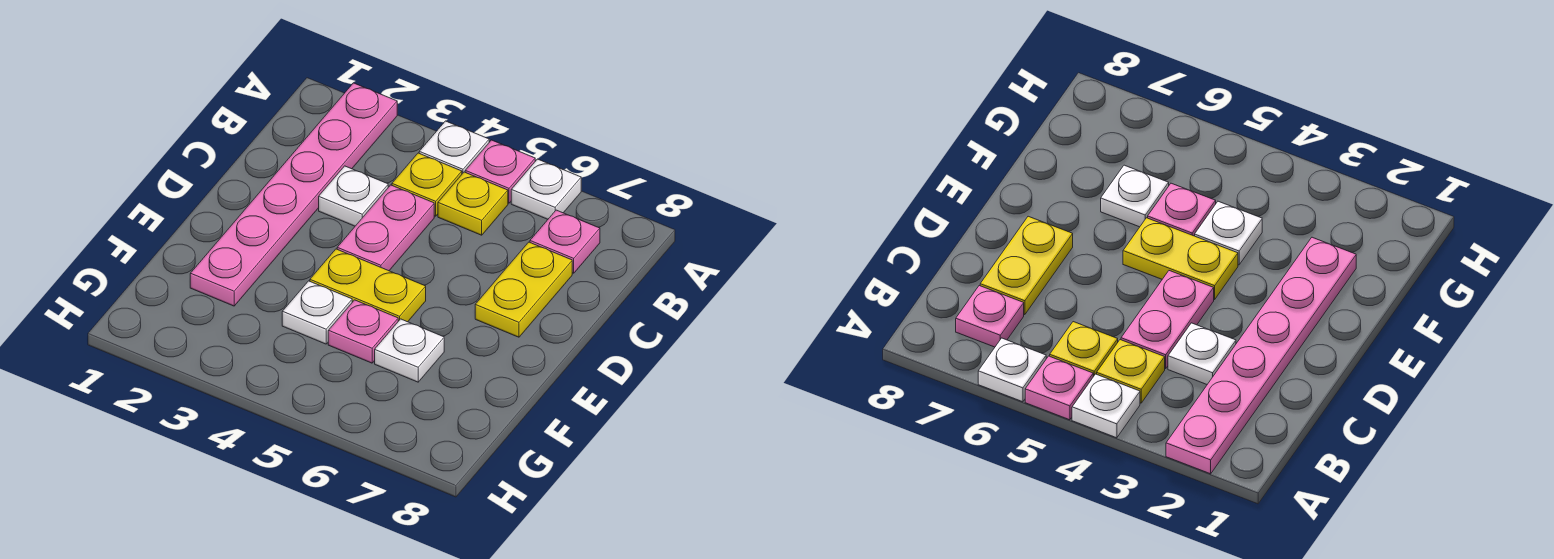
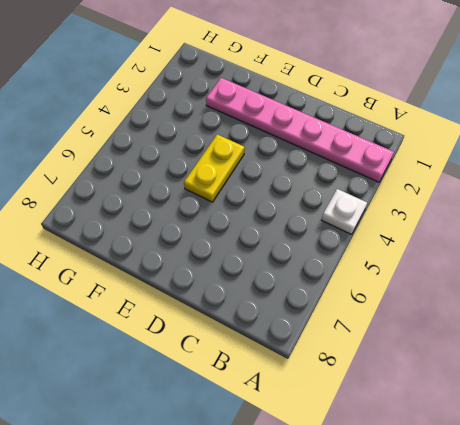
none -> pink plate A5 level 1
none -> white plate A6 level 1
none -> yellow plate B4 level 1

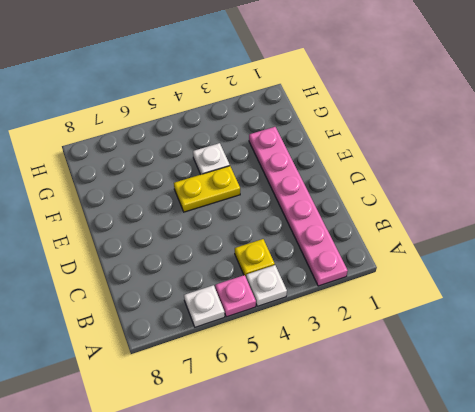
none -> yellow plate B5 level 1
none -> pink plate B7 level 1
none -> white plate C3 level 1

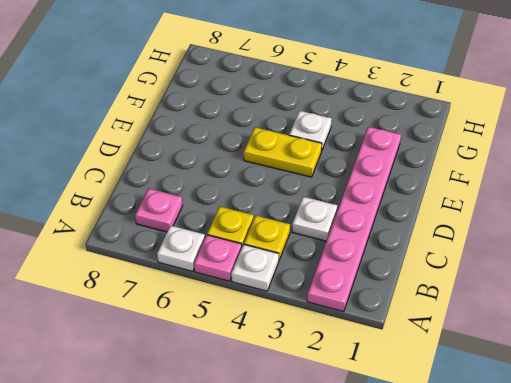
none -> pink plate C4:D4 level 1
none -> yellow plate C7:D7 level 1
none -> pink plate F5 level 1

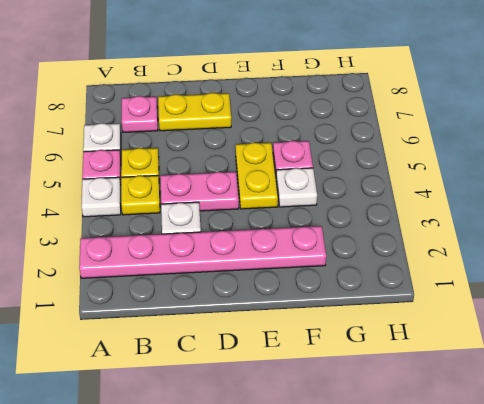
none -> white plate F6 level 1

